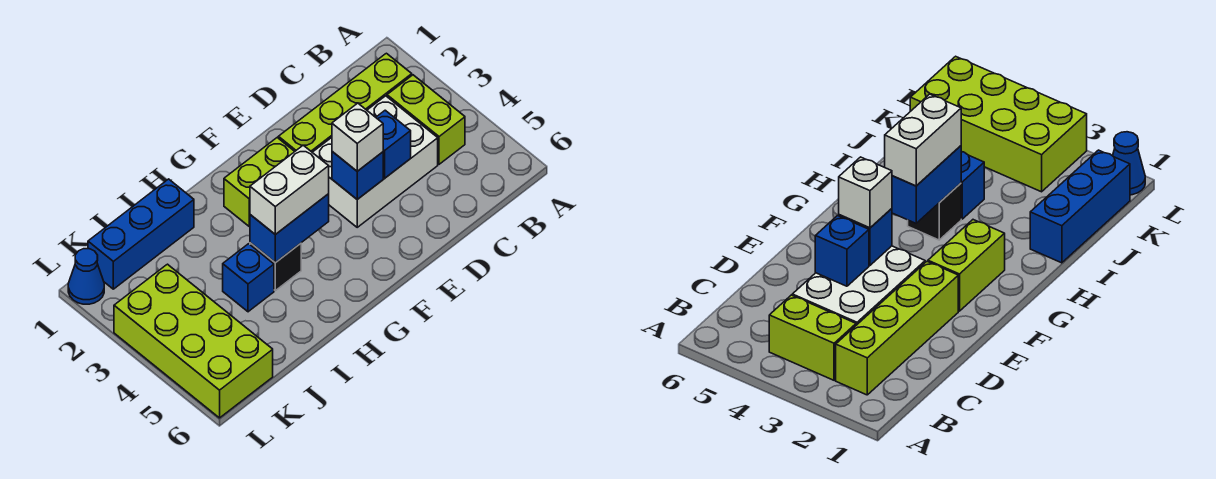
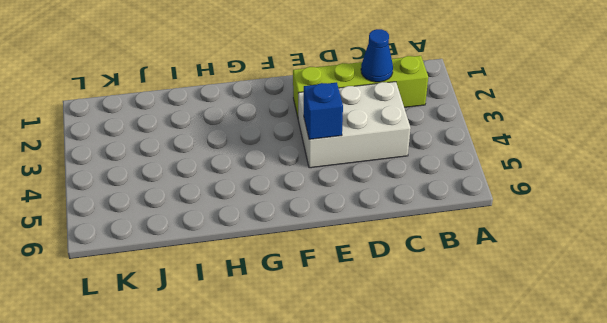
blue cone C2 level 2 -> blue cone L1 level 1
none -> lime brick B3:B4 level 1
none -> lime brick F2:G2 level 1
none -> black brick H4 level 1

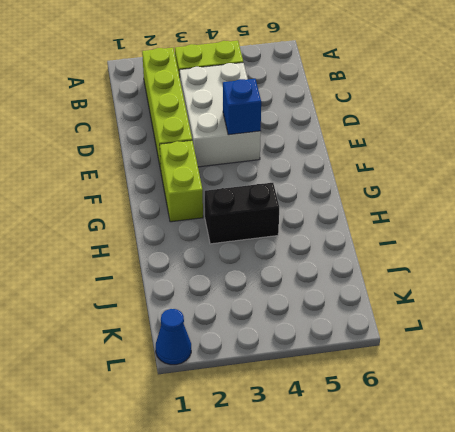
black brick H3:H4 level 1 -> black brick H4 level 1
none -> blue brick I1:K1 level 1
none -> blue brick I4 level 1
none -> lime brick K3:L6 level 1

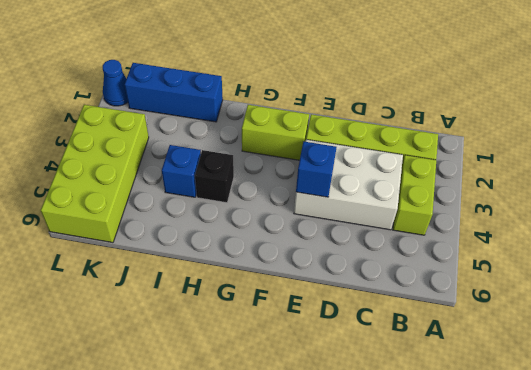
none -> blue brick D4 level 2
none -> blue brick G4:H4 level 2
none -> white brick E4 level 3

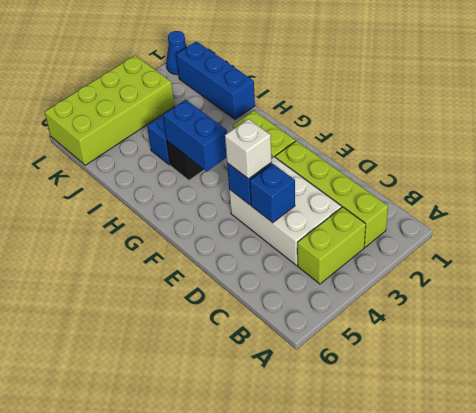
none -> white brick G4:H4 level 3

